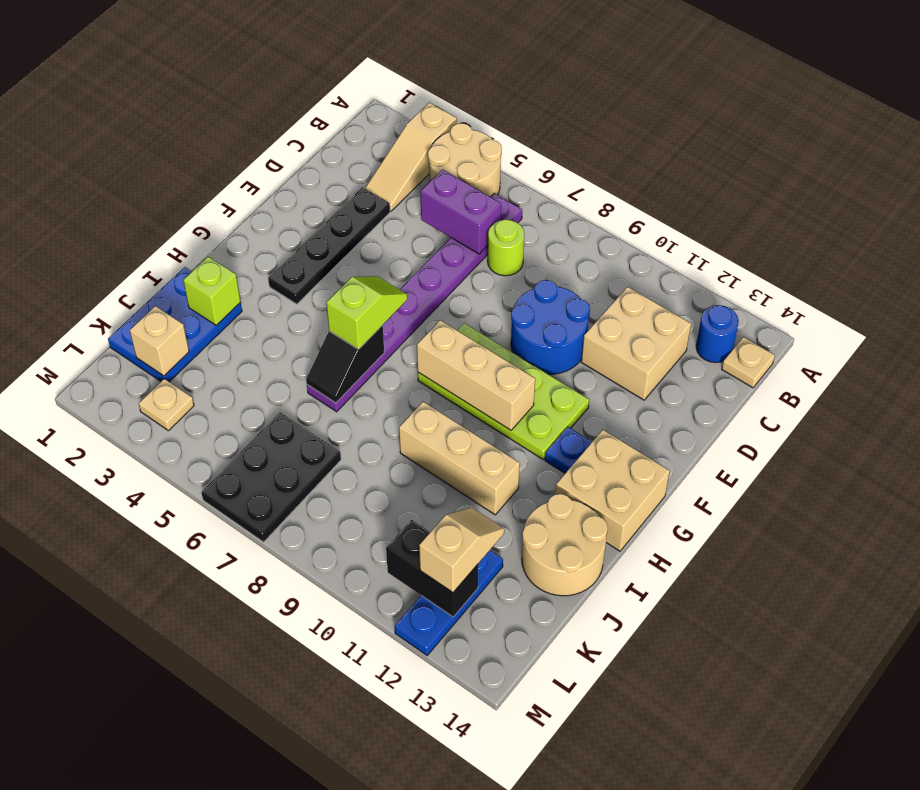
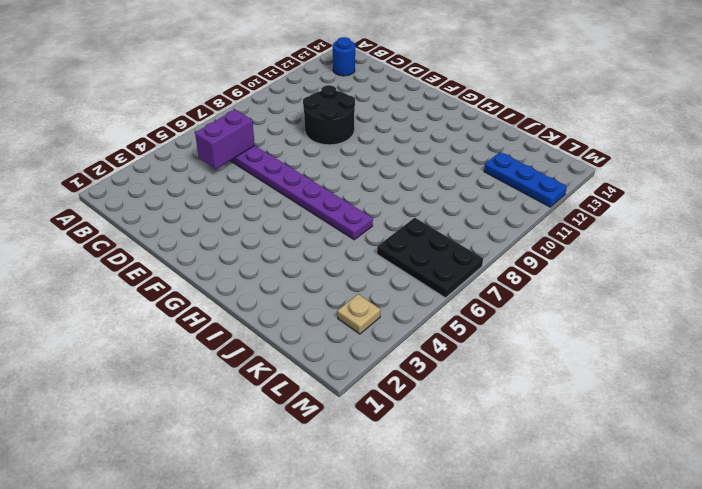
black round brick D9:E10 level 1 -> blue round brick D9:E10 level 1
none -> tan slope A3:C3 level 1 top A
none -> tan round brick A4:B5 level 1
none -> tan plate B14 level 1

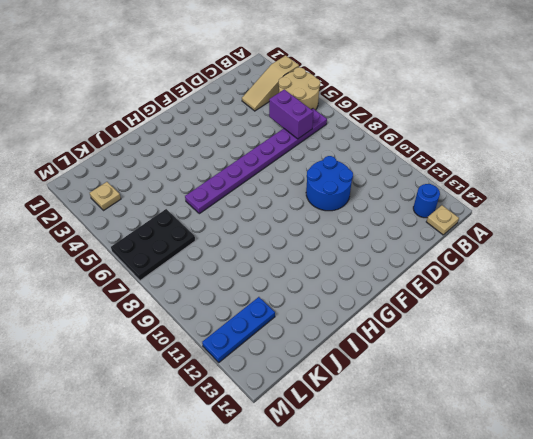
none -> lime round brick C7 level 1
none -> tan brick C11:D12 level 1
none -> black plate D3:G3 level 1

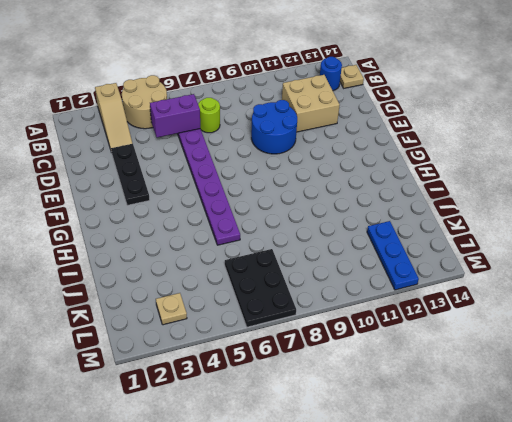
black plate D3:F3 level 1 -> black plate D3:G3 level 1
none -> lime plate F8:G11 level 1
none -> blue plate G12 level 1
none -> tan brick G13:H14 level 1

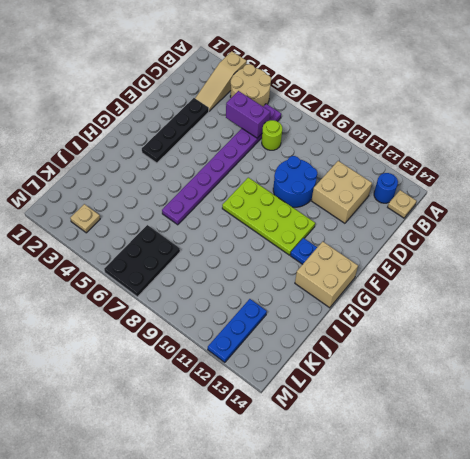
none -> blue plate I1:K2 level 1
none -> tan brick I9:I11 level 1
none -> tan round brick I13:J14 level 1

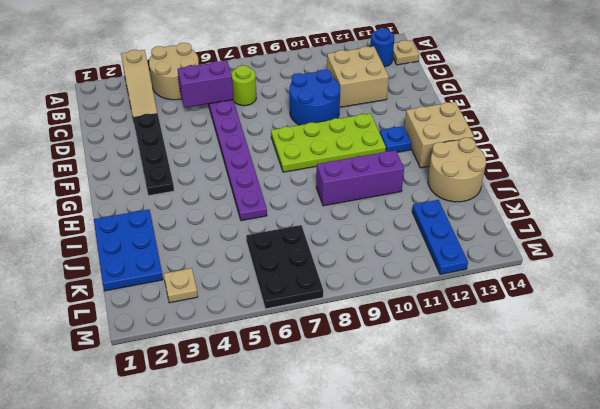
purple brick I9:I11 level 1 -> tan brick I9:I11 level 1
none -> tan brick G8:G10 level 2
none -> black slope H6:I6 level 2 top H
none -> lime brick I2 level 2

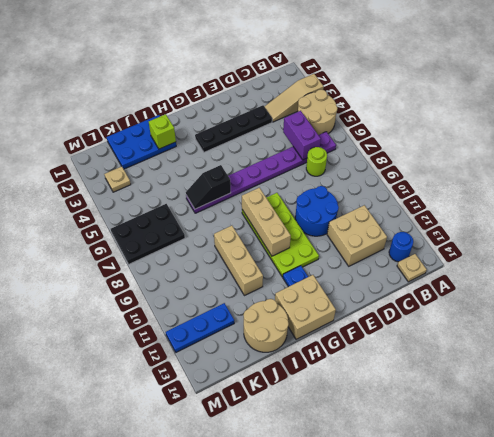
none -> tan brick K2 level 2
none -> black brick L11:L12 level 2
none -> lime slope G6:H6 level 3 top H

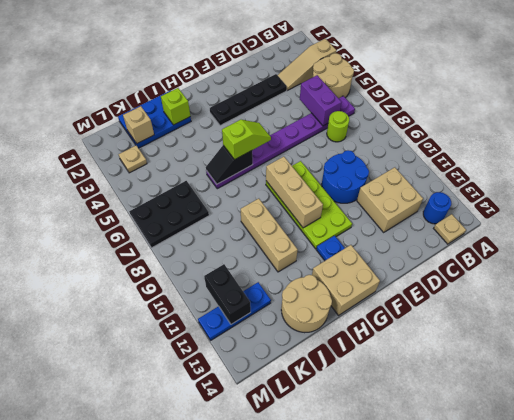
none -> tan slope K12:L12 level 3 top L

